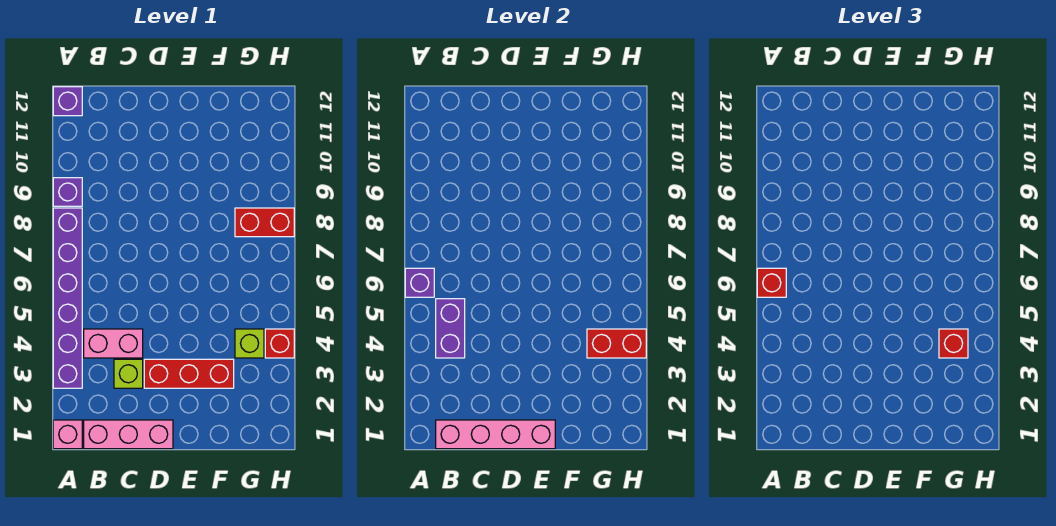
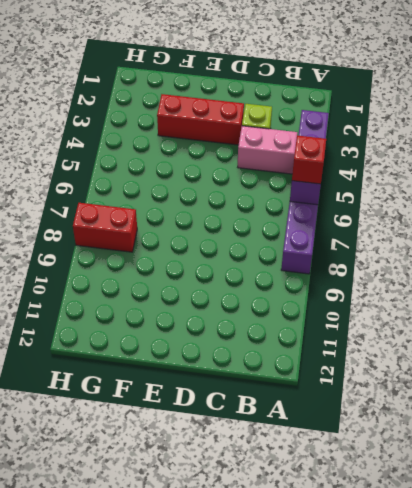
none -> pink brick A1 level 1
none -> purple brick A9 level 1
none -> purple brick A12 level 1

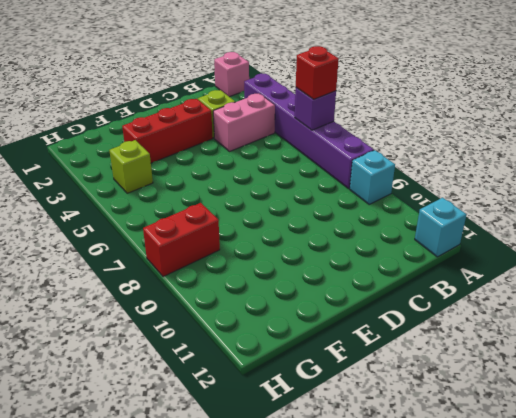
cyan brick A9 level 1 -> purple brick A9 level 1
cyan brick A12 level 1 -> purple brick A12 level 1
none -> pink brick B1:D1 level 1
none -> red brick H4 level 1
none -> pink brick B1:E1 level 2

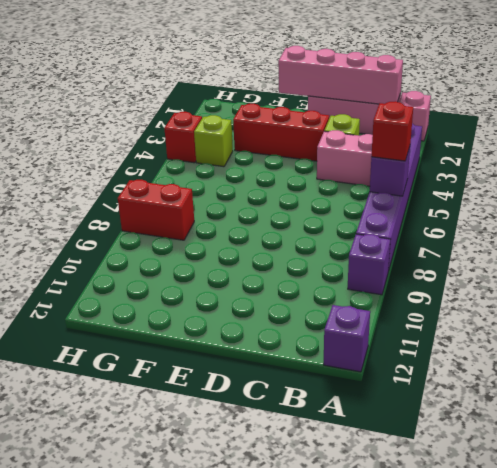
none -> purple brick B4:B5 level 2
none -> red brick G4:H4 level 2
none -> red brick G4 level 3

